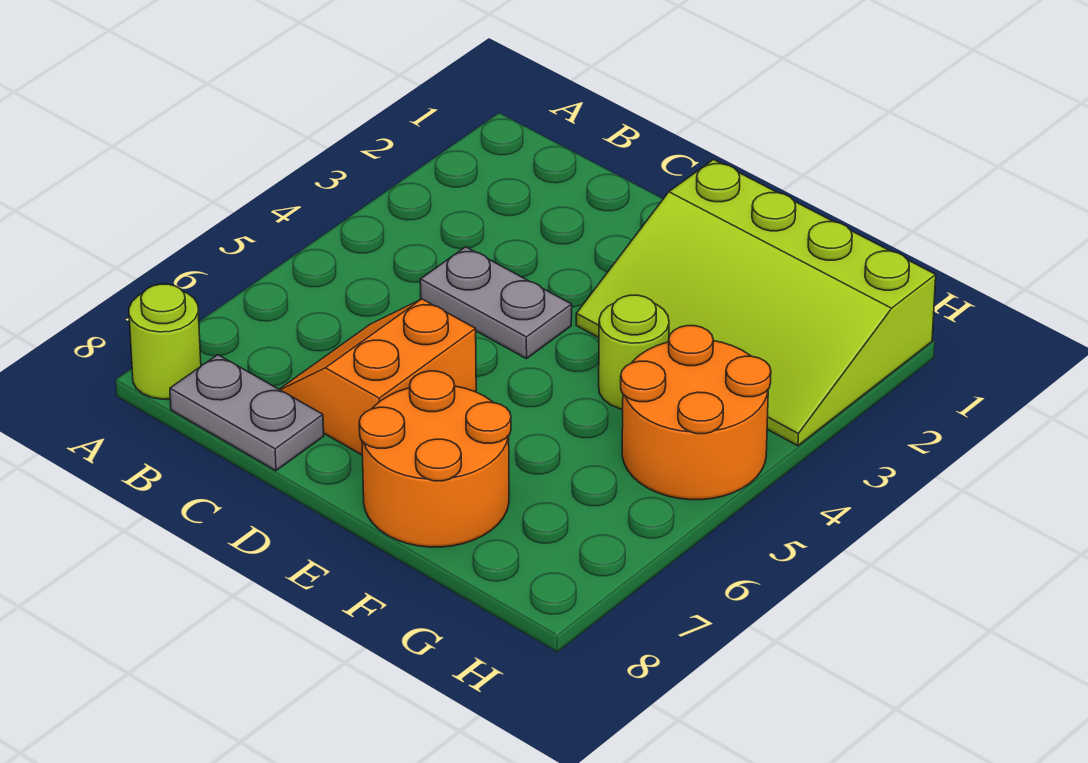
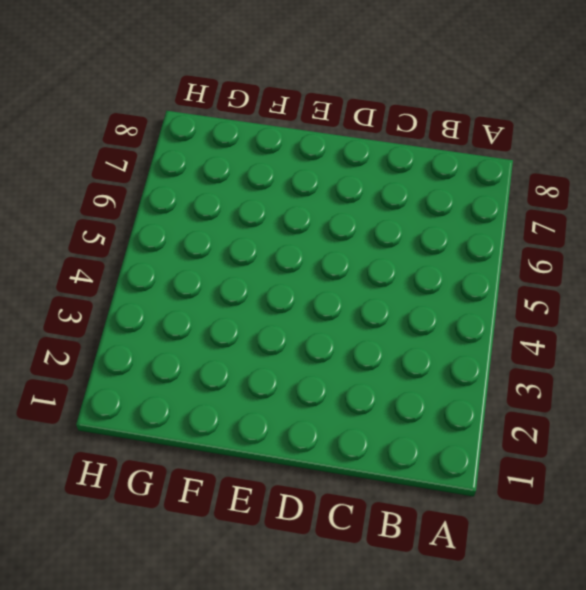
none -> lime round brick A8 level 1
none -> grey plate B8:C8 level 1

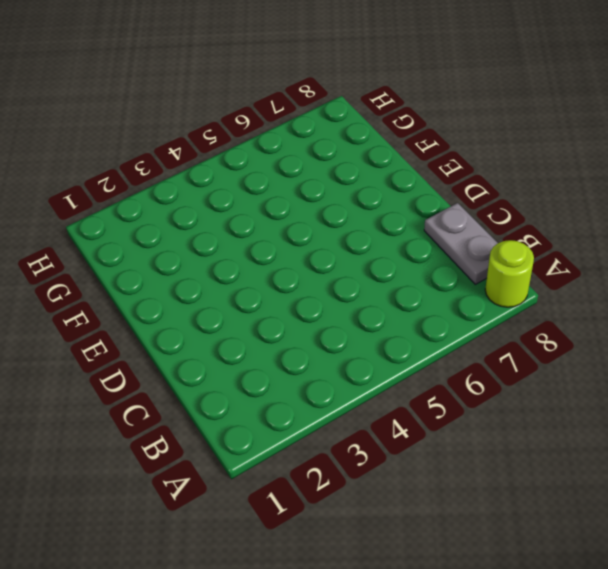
none -> grey plate C4:D4 level 1
none -> orange slope C6:D7 level 1 top D

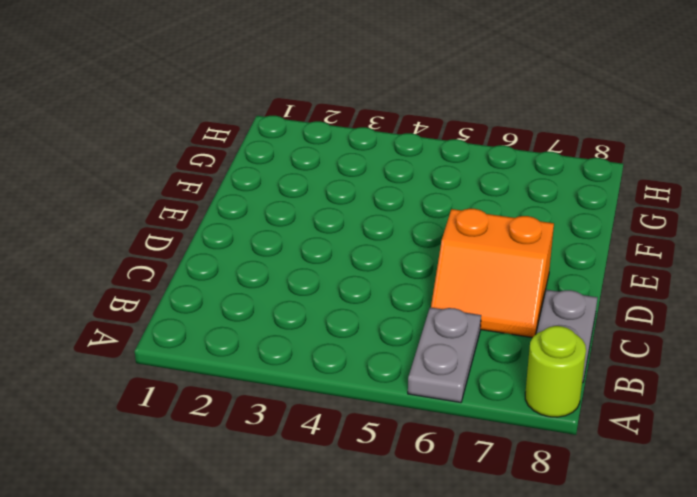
grey plate A6:B6 level 1 -> grey plate C4:D4 level 1
none -> lime slope E1:H3 level 1 top 1
none -> orange round brick E7:F8 level 1

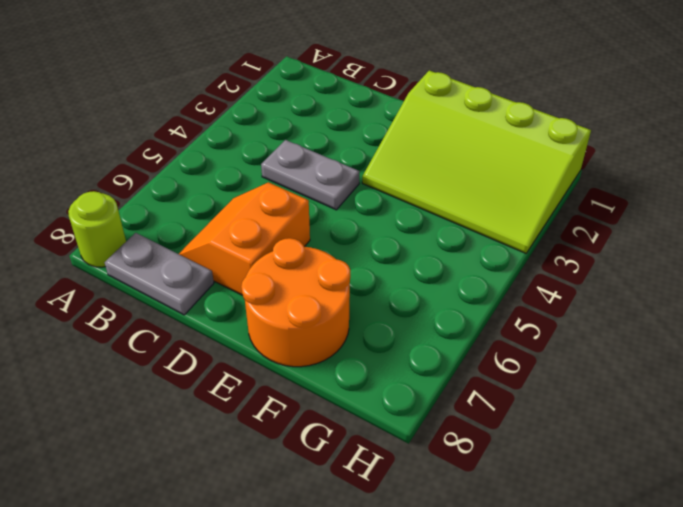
none -> lime round brick F4 level 1
none -> orange round brick G4:H5 level 1

